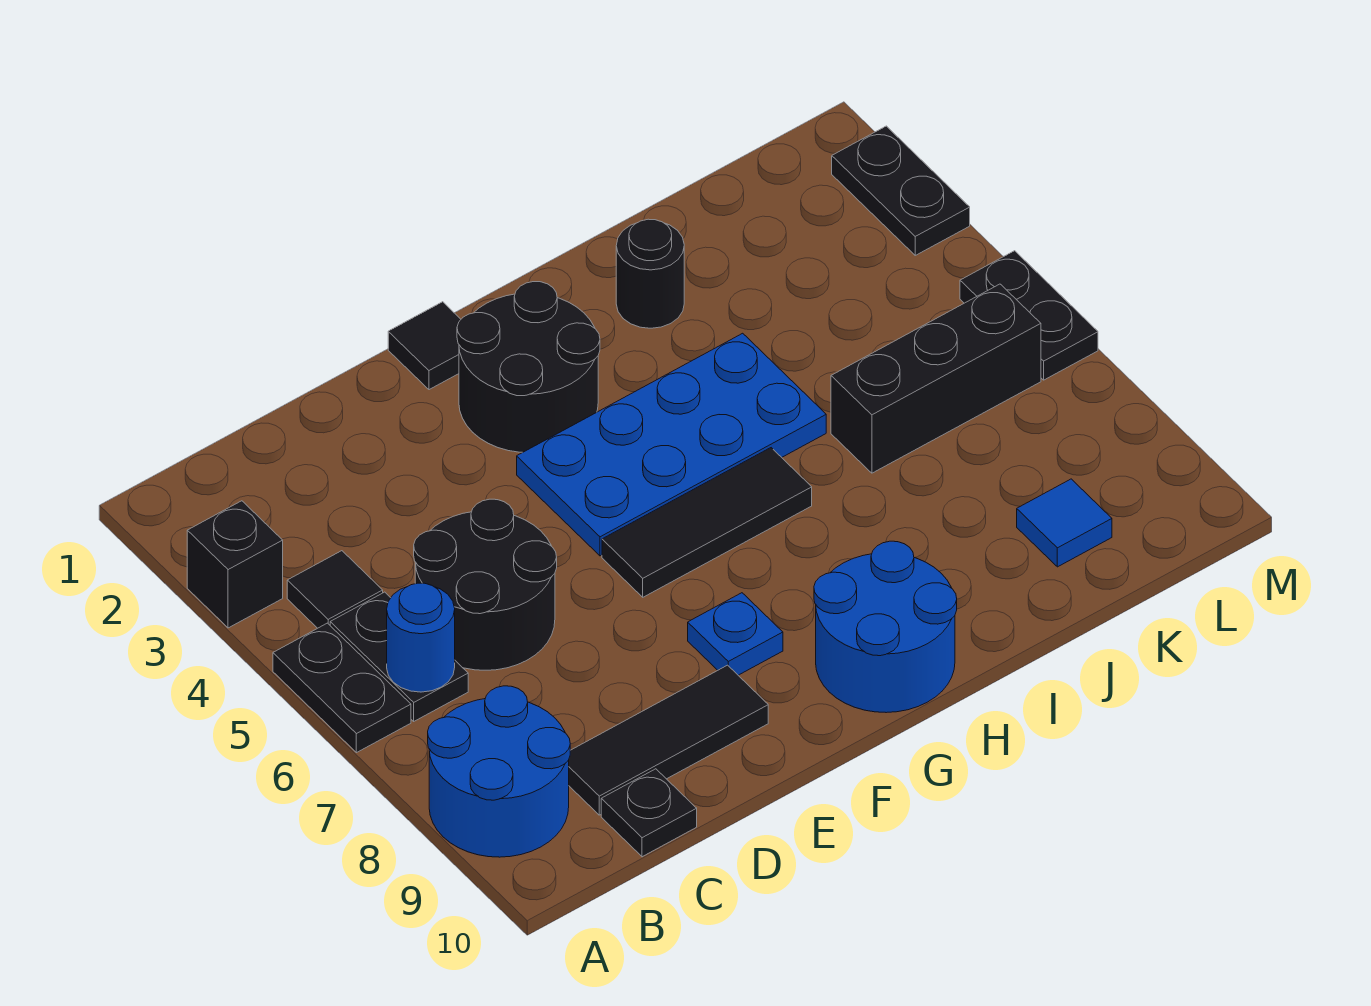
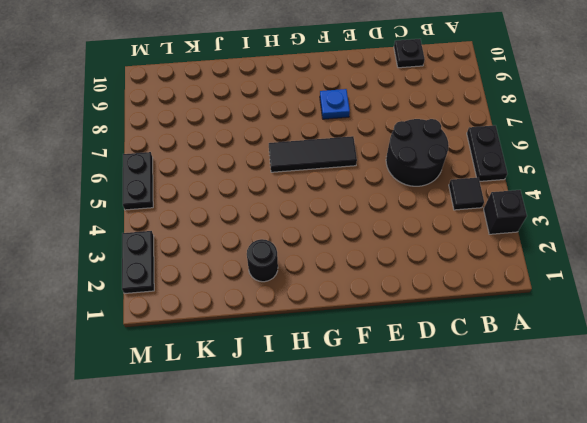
none -> blue round brick A8:B9 level 1
none -> black plate B5:B6 level 1
none -> black tile C9:E9 level 1

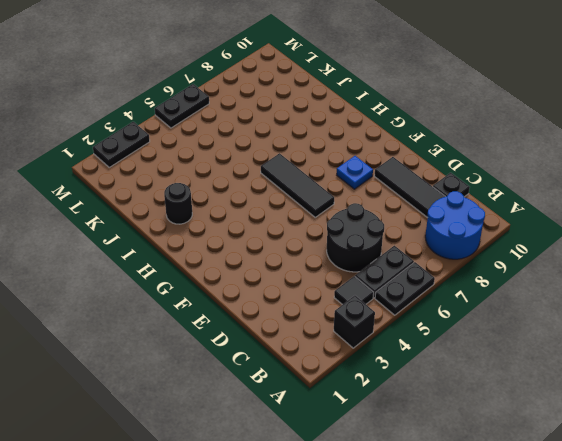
none -> black tile F1 level 1
none -> black round brick F2:G3 level 1
none -> blue plate F4:I5 level 1

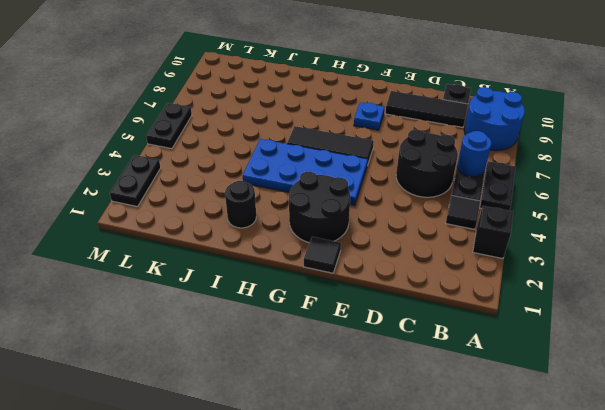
none -> blue round brick G9:H10 level 1
none -> black brick J6:L6 level 1
none -> blue tile K9 level 1

